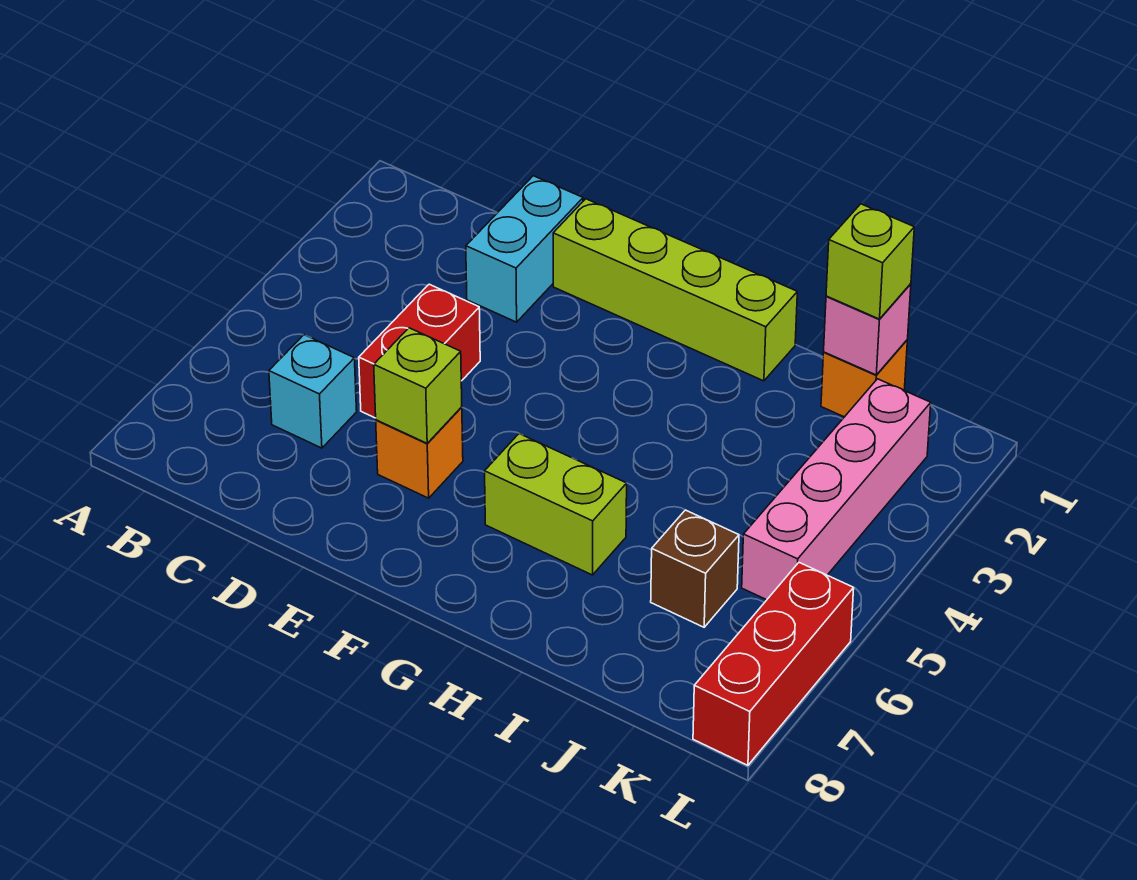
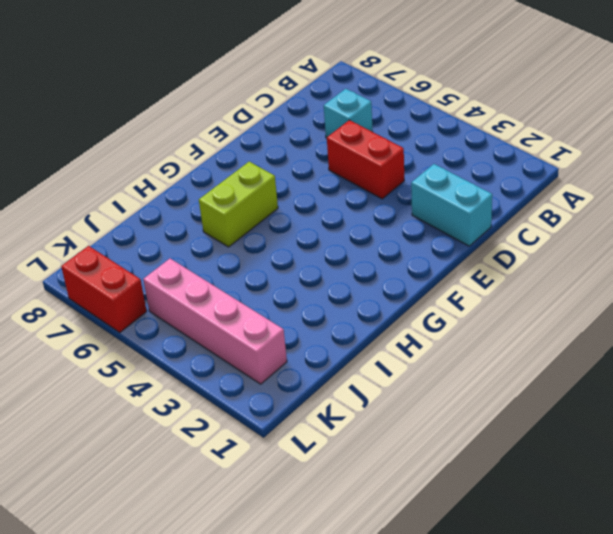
red brick L6:L7 level 1 -> red brick L6:L8 level 1
none -> lime brick E1:H1 level 1
none -> orange brick E6 level 1
none -> orange brick J1 level 1

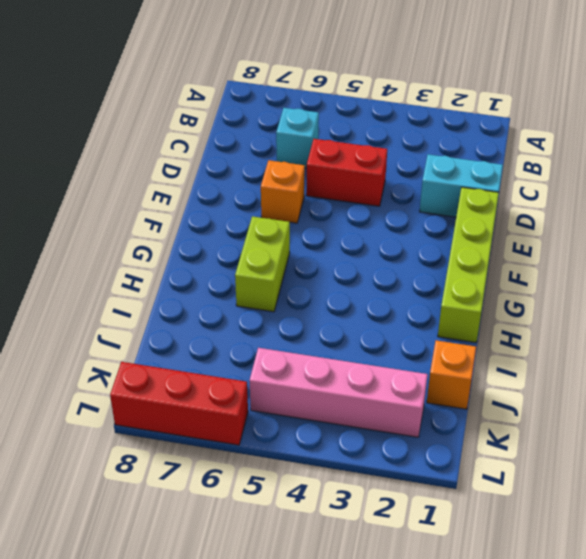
none -> brown brick J6 level 1
none -> lime brick E6 level 2
none -> pink brick J1 level 2

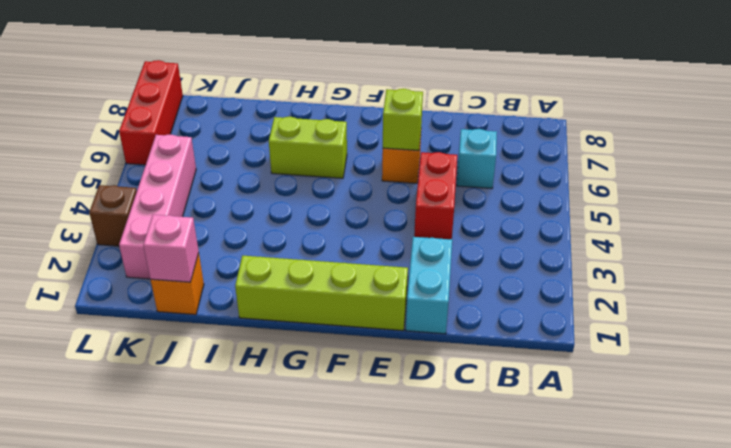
brown brick L3 level 1 -> brown brick J6 level 1
none -> lime brick J1 level 3

